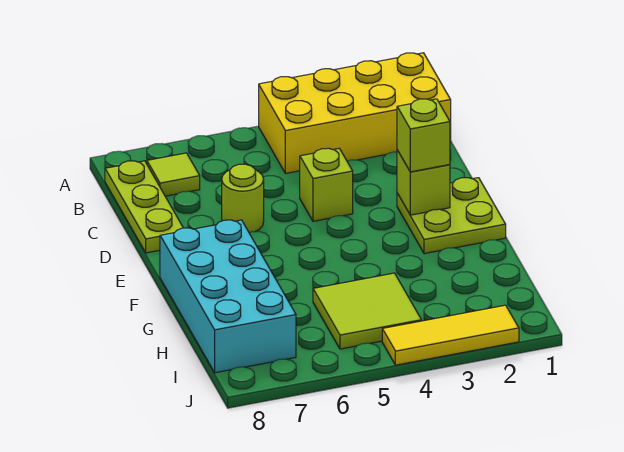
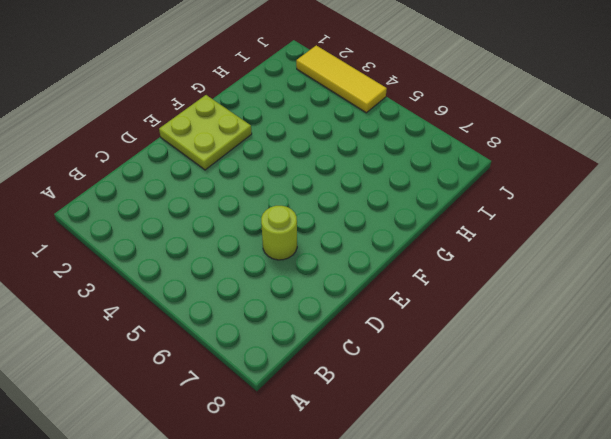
none -> yellow brick A1:B4 level 1
none -> lime tile B7 level 1

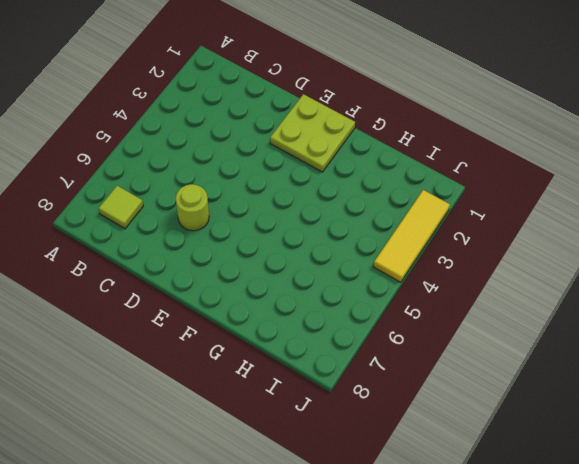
none -> yellow brick A1:B4 level 1
none -> lime plate B8:D8 level 1

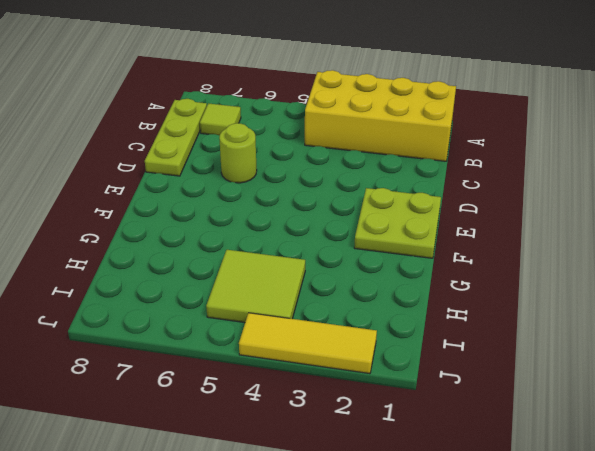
none -> lime brick D4 level 1
none -> cyan brick F7:I8 level 1

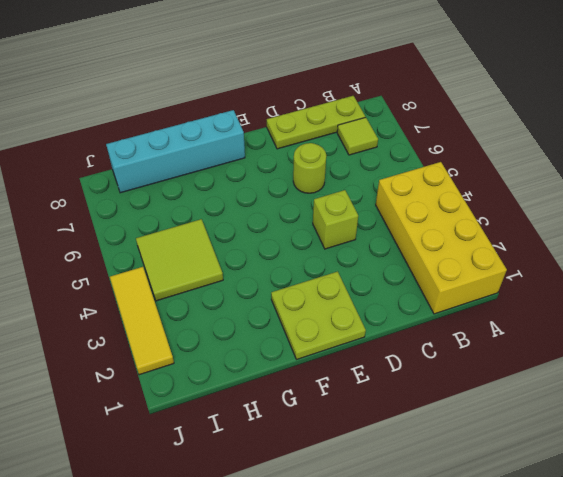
cyan brick F8:I8 level 1 -> cyan brick F7:I8 level 1
none -> lime brick E2 level 2
none -> lime brick E2 level 3

